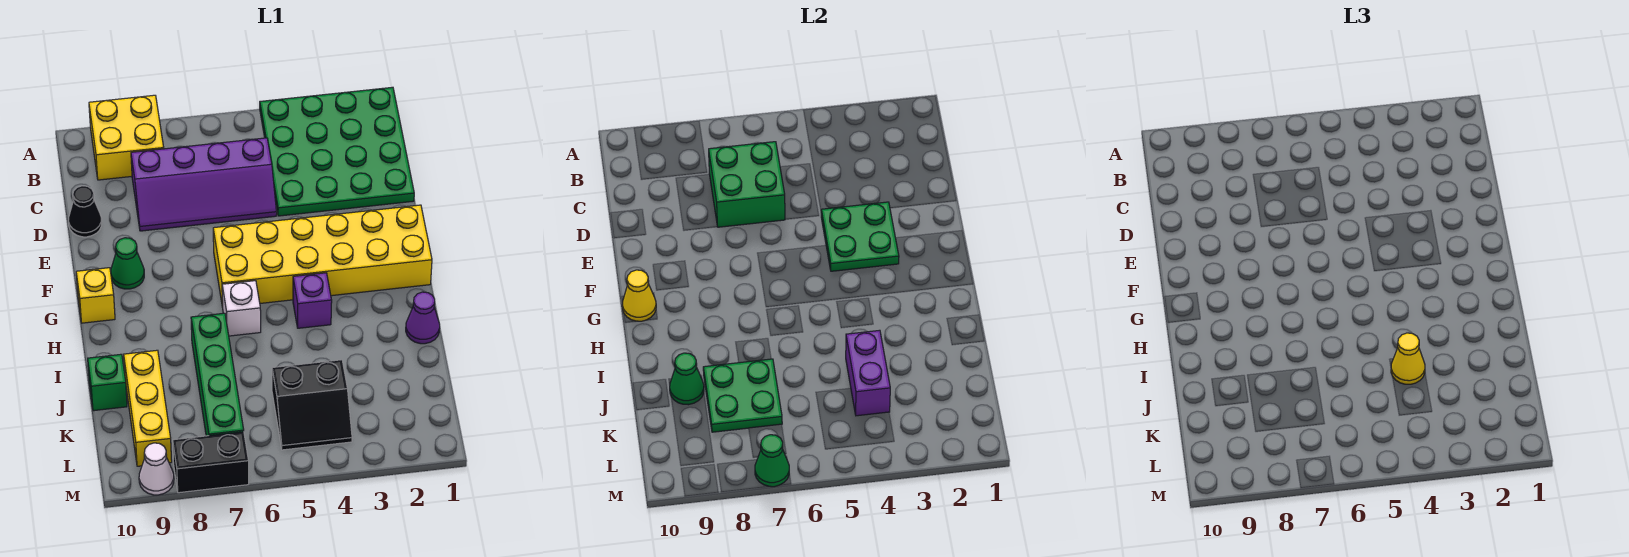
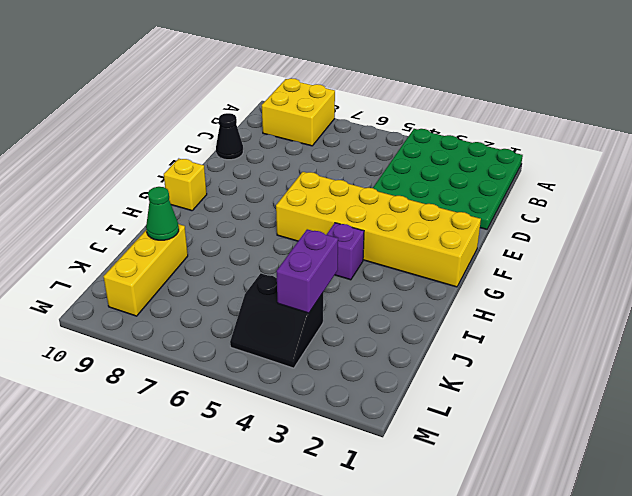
none -> purple slope C5:D8 level 1 top C
none -> green cone F9 level 1
none -> white brick H6 level 1

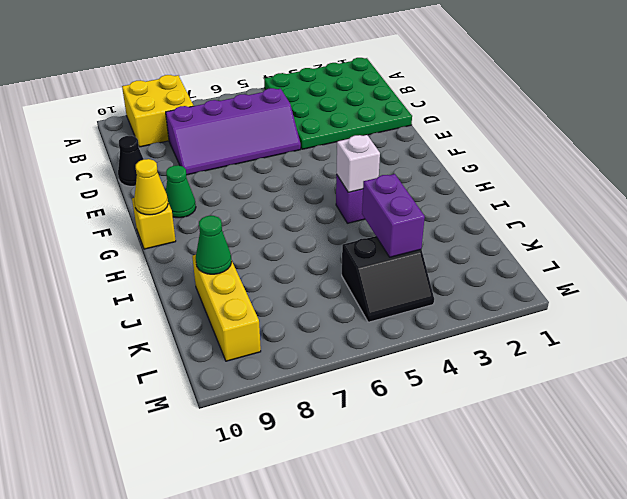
white brick H4 level 2 -> white brick H6 level 1
none -> yellow brick F1:G6 level 1
none -> purple cone I1 level 1
none -> green brick I7:L7 level 1

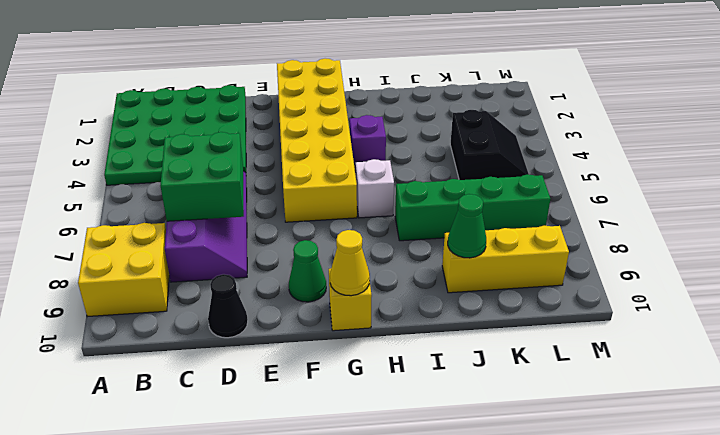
none -> purple cone I1 level 1
none -> green brick J10 level 1
none -> black brick M7:M8 level 1

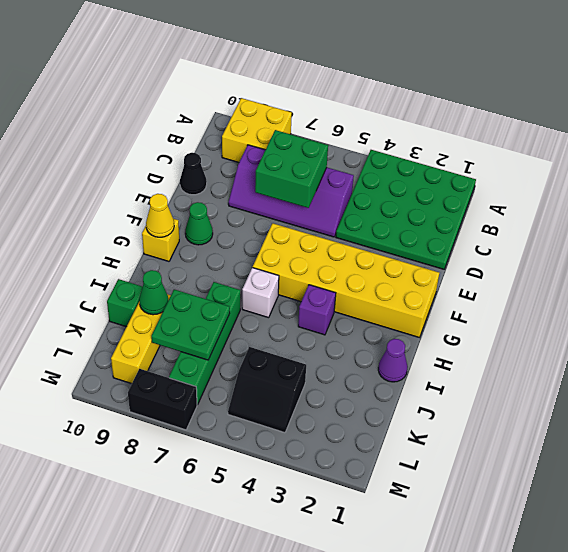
none -> white cone M9 level 1
none -> green plate E3:F4 level 2
none -> purple brick J4:K4 level 2

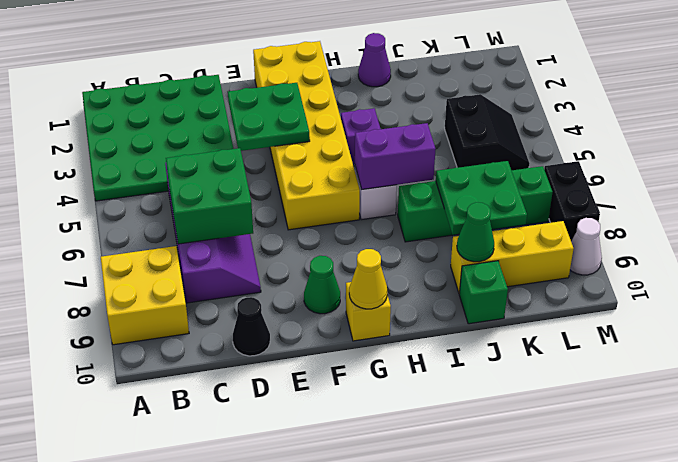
purple brick H6:I6 level 2 -> purple brick J4:K4 level 2
none -> green cone M7 level 2
none -> yellow cone J4 level 3

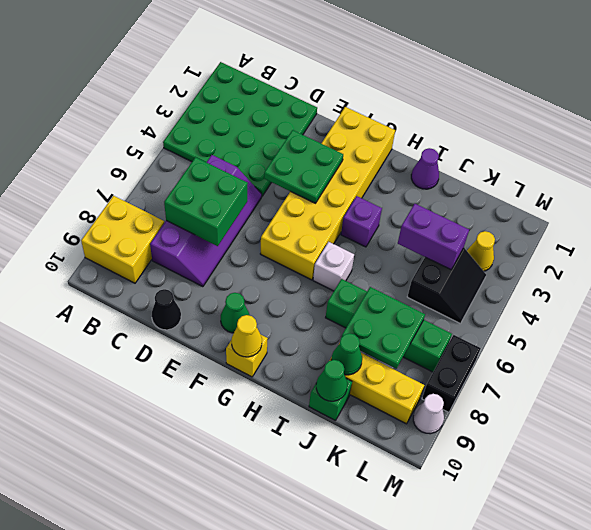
green cone J10 level 2 -> green cone M7 level 2
yellow cone L3 level 1 -> yellow cone J4 level 3

